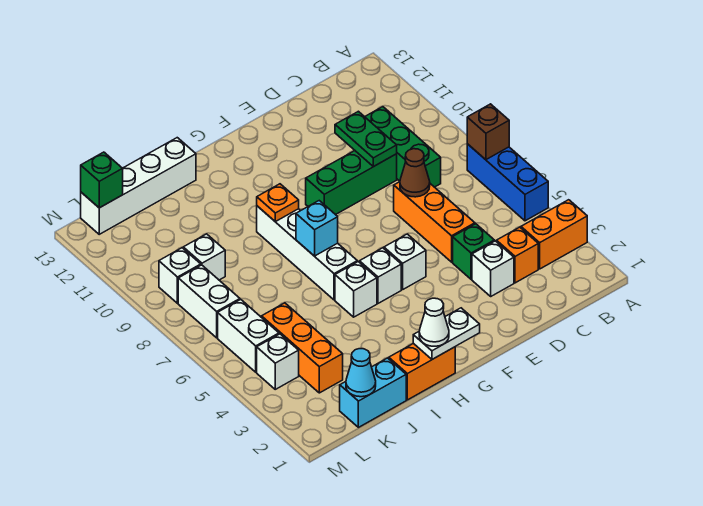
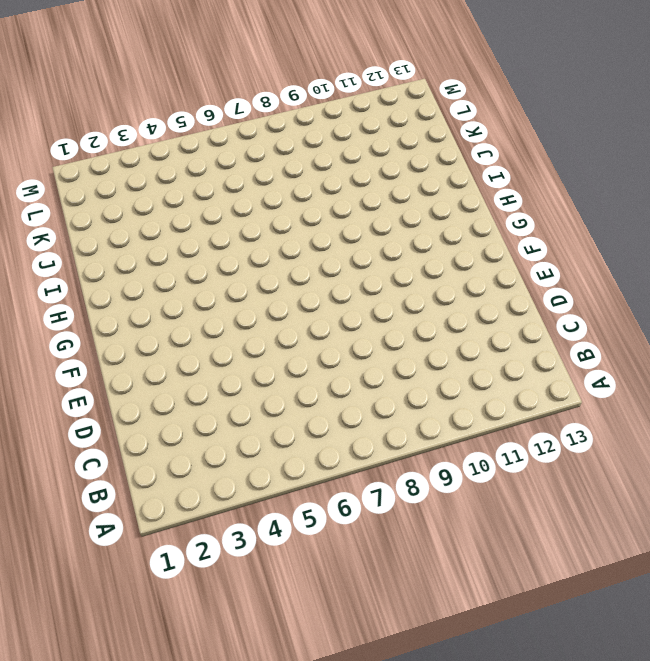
none -> orange brick A3:B3 level 1
none -> blue brick A5:A7 level 1
none -> orange brick C3 level 1
none -> green brick C8:C10 level 1

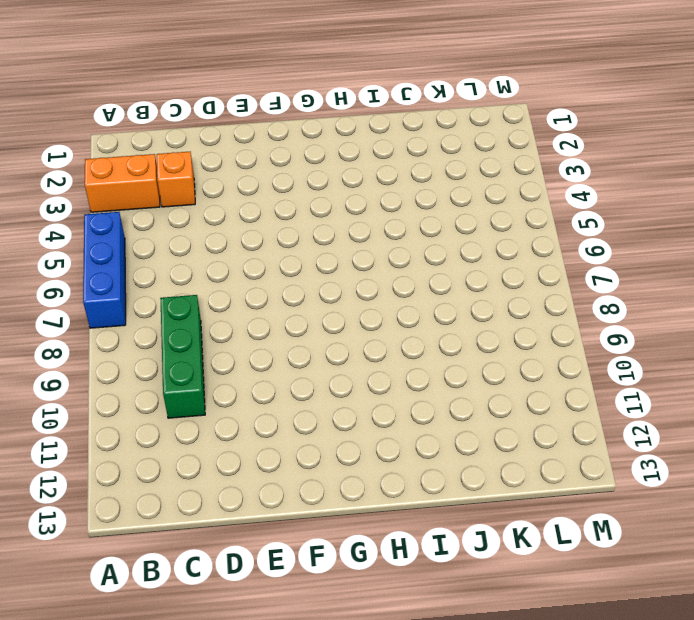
none -> white brick D3 level 1
none -> green brick D4 level 1
none -> orange brick D5:D7 level 1
none -> green brick D9:F9 level 1

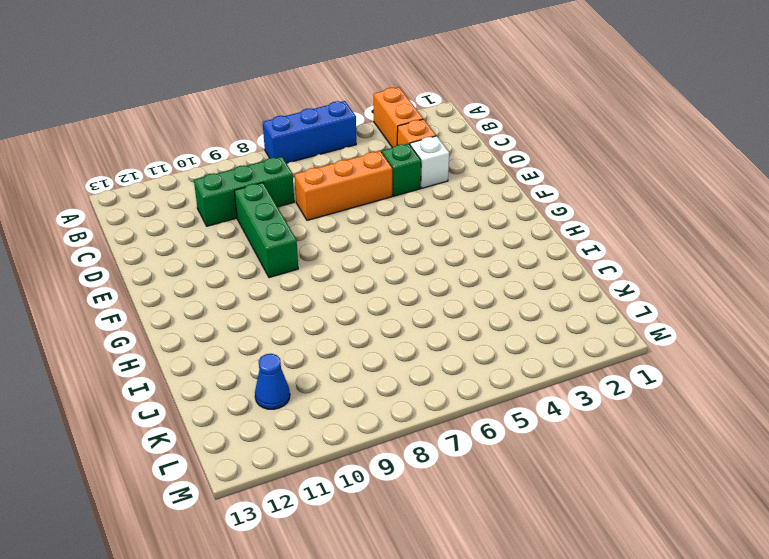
blue cone K11 level 1 -> none
none -> white brick F5 level 1
none -> white brick G5 level 1
none -> orange brick H1:I1 level 1
none -> white brick H5 level 1

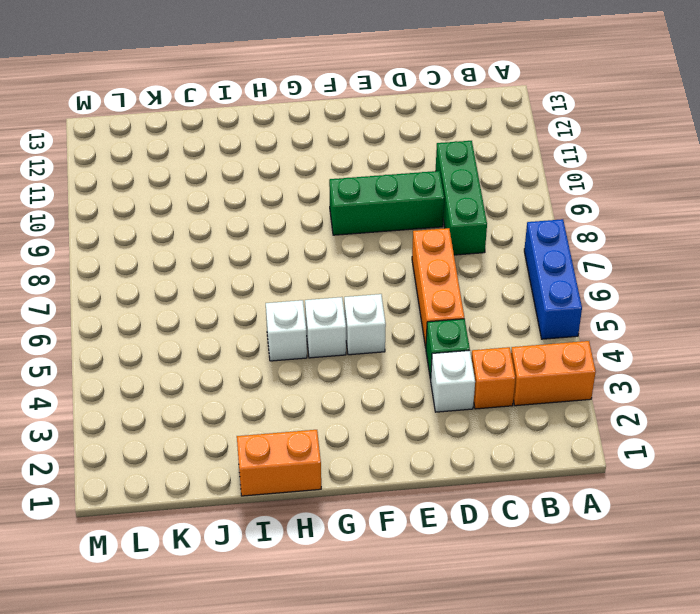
none -> white brick H6:H9 level 1
none -> white brick I13:L13 level 1
none -> cyan brick J1:K1 level 1
none -> orange brick K3:K5 level 1

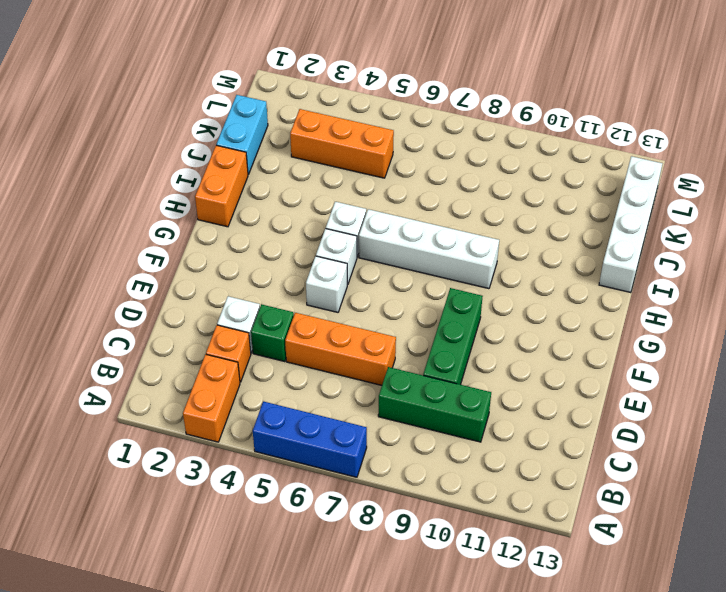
none -> white brick K9 level 1
none -> white brick L4 level 1
none -> white brick L5:L6 level 1
none -> white brick L7:L8 level 1

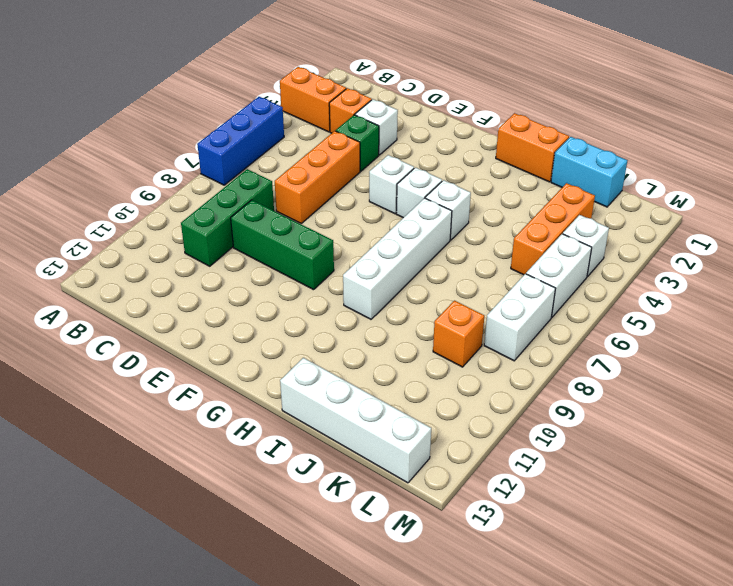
orange brick K9 level 1 -> white brick K9 level 1
none -> white brick L9 level 1
none -> brown brick A7 level 2
none -> brown cone D7 level 2
none -> green plate D9:D10 level 2

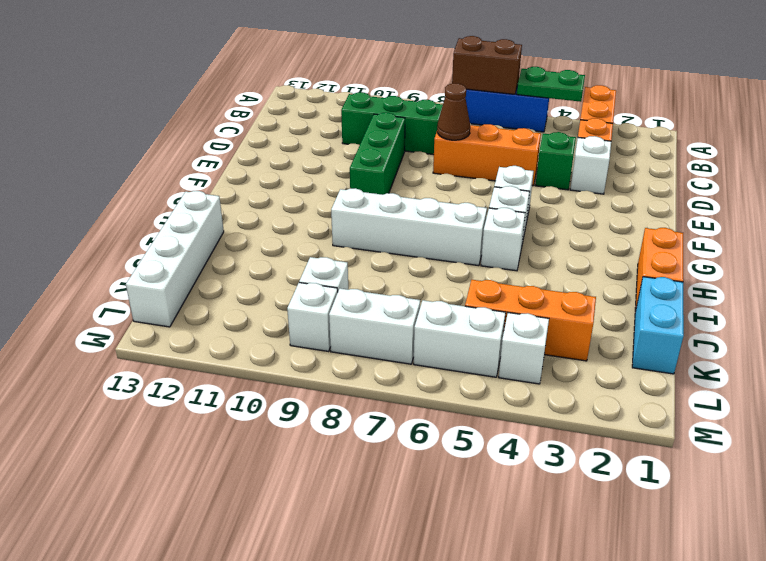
green plate A4:A5 level 2 -> green plate D9:D10 level 2
brown brick A6:A7 level 2 -> brown brick A7 level 2
none -> white plate G1:H1 level 2
none -> cyan brick H7 level 2
none -> orange plate H9 level 2
none -> cyan cone K1 level 2

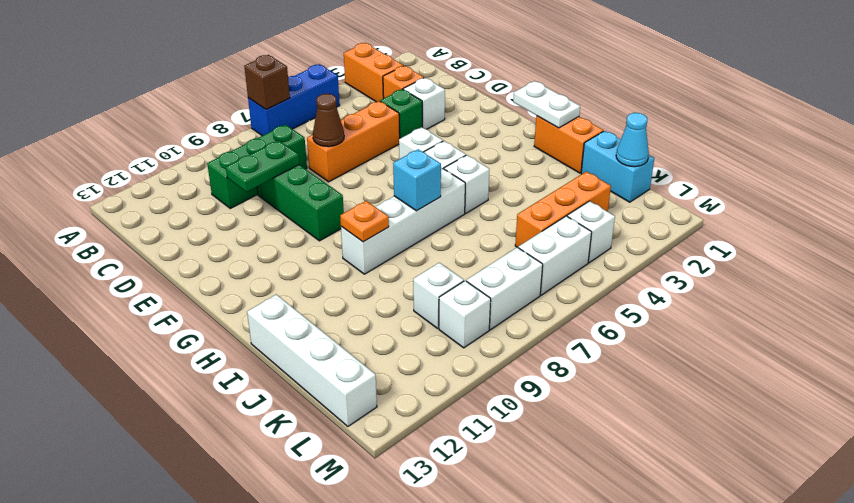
none -> green brick L13 level 2
none -> white cone H1 level 3

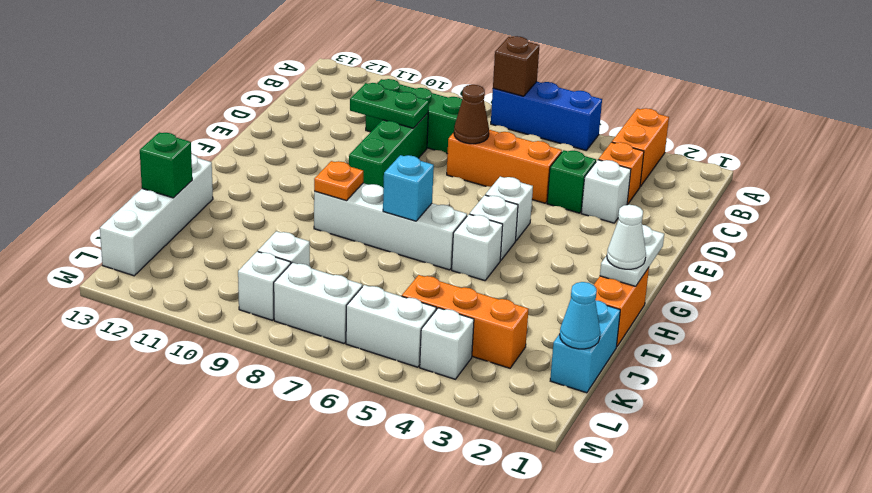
green brick J13 level 2 -> green brick L13 level 2

